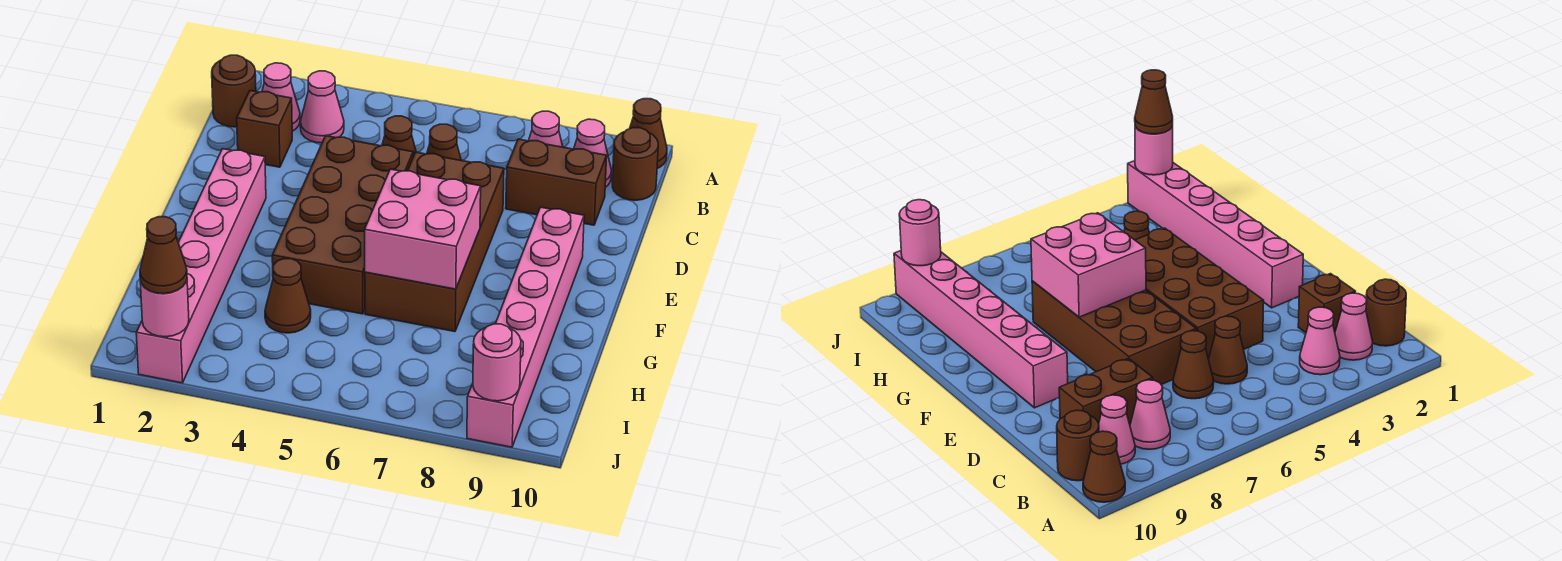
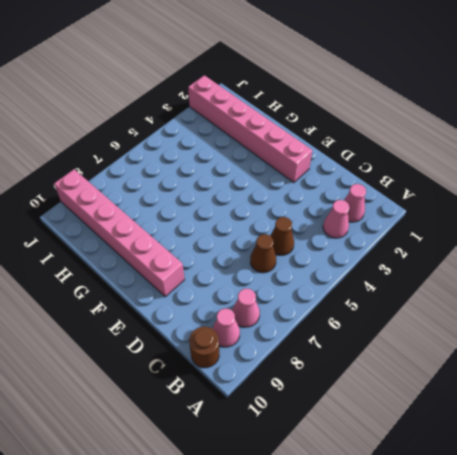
none -> brown cone A10 level 1
none -> brown round brick B1 level 1
none -> brown brick C2 level 1

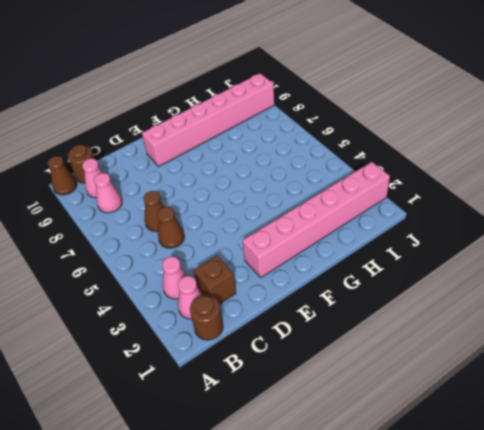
none -> brown brick C8:C9 level 1
none -> brown brick D4:G5 level 1
none -> brown brick D6:G7 level 1

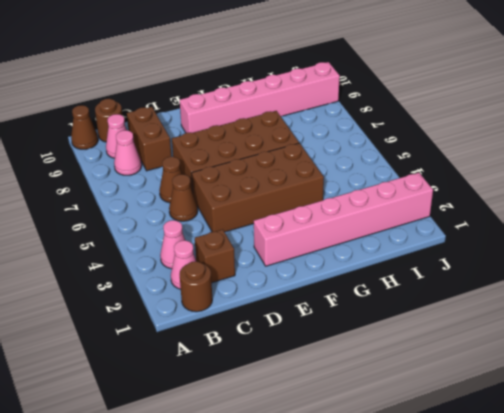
none -> brown cone H4 level 1
none -> pink brick F6:G7 level 2
none -> pink round brick J2 level 2

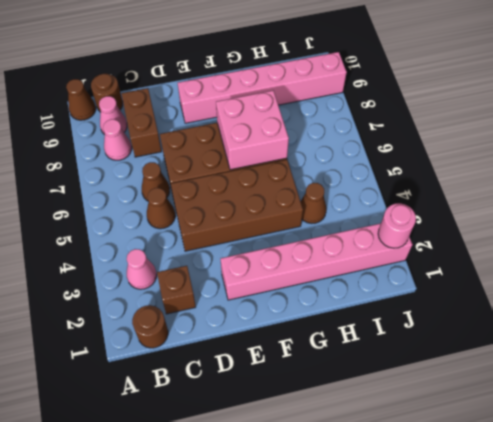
none -> pink cone B2 level 1
none -> pink round brick J9 level 2
none -> brown cone J2 level 3

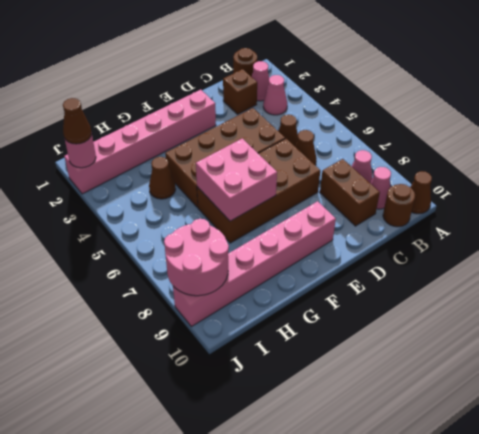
pink round brick I8:J9 level 2 -> pink round brick J9 level 2

